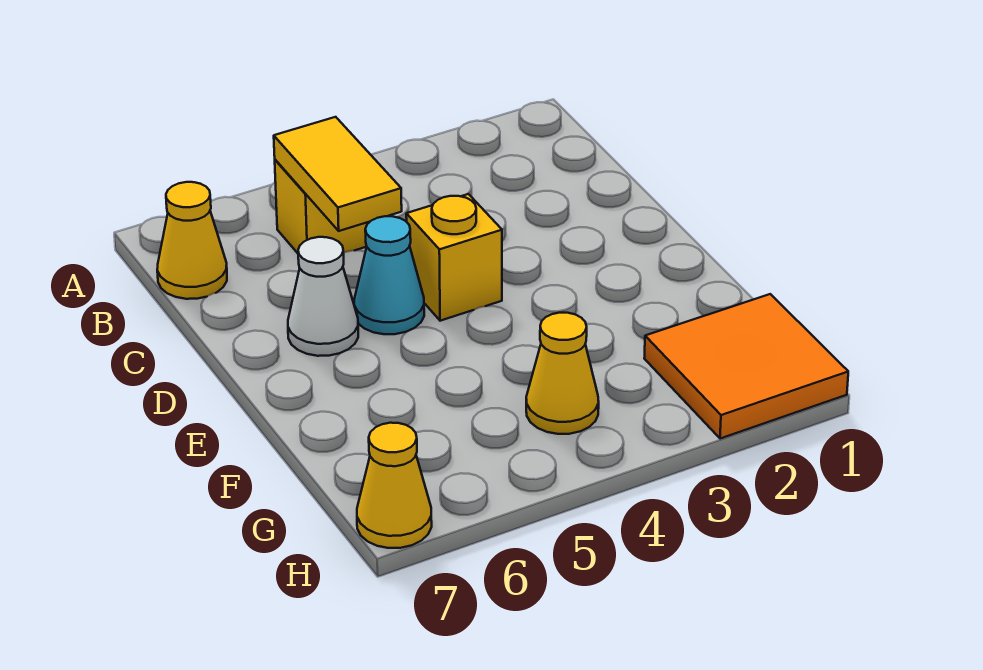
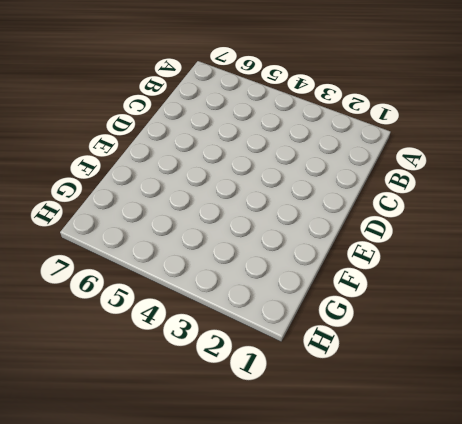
none -> yellow brick B5 level 1
none -> yellow cone B7 level 1

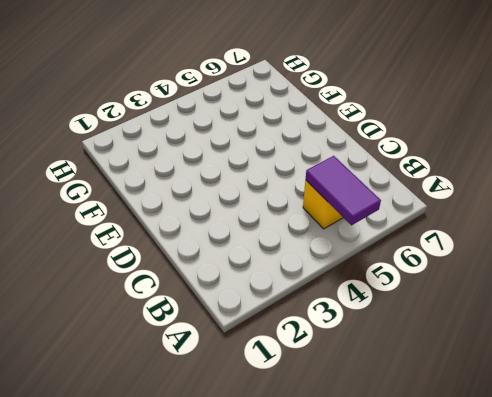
purple tile A5:B5 level 2 -> yellow tile B5:C5 level 2
none -> yellow cone B7 level 1
none -> yellow brick D4 level 1

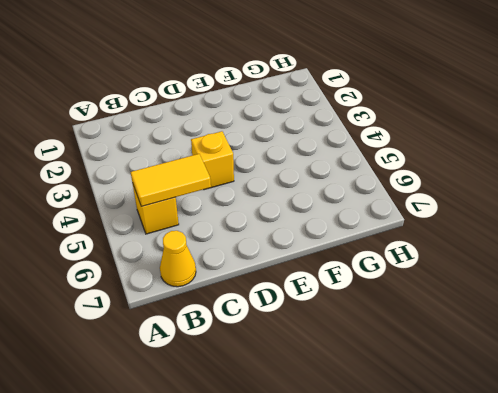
none -> cyan cone D5 level 1
none -> white cone D6 level 1

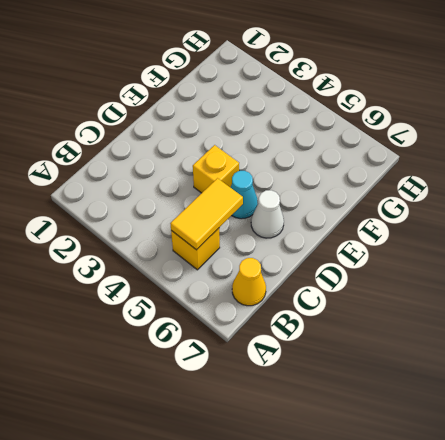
none -> orange tile G1:H2 level 1
none -> yellow cone G4 level 1

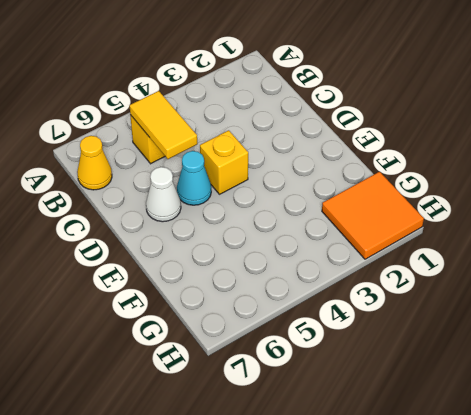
none -> yellow cone G4 level 1
none -> yellow cone H7 level 1

